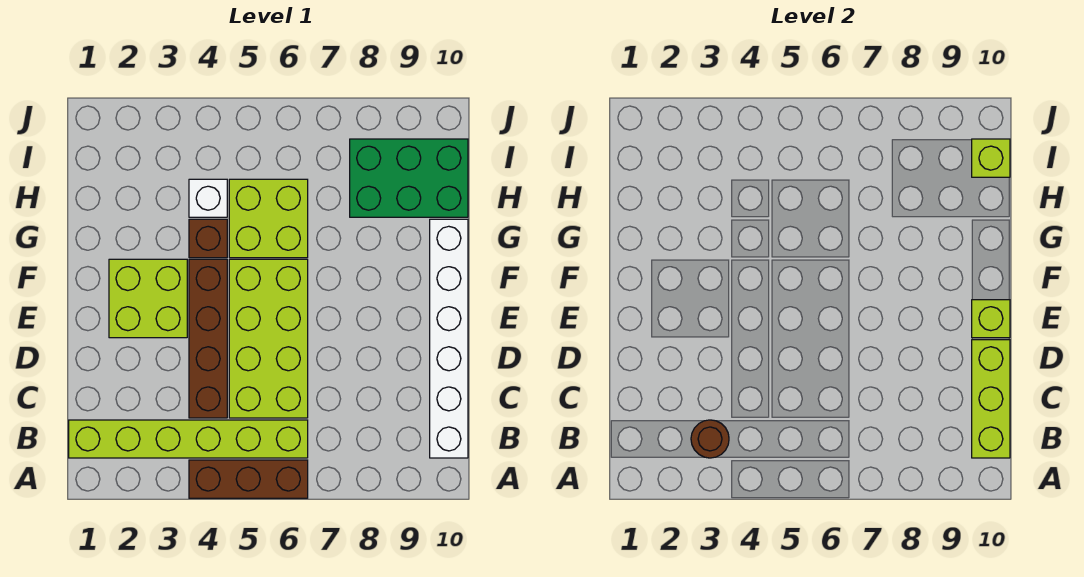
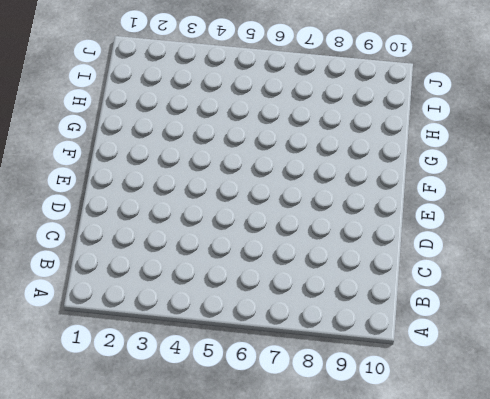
none -> brown brick A4:A6 level 1
none -> lime brick B1:B6 level 1
none -> white brick B10:G10 level 1

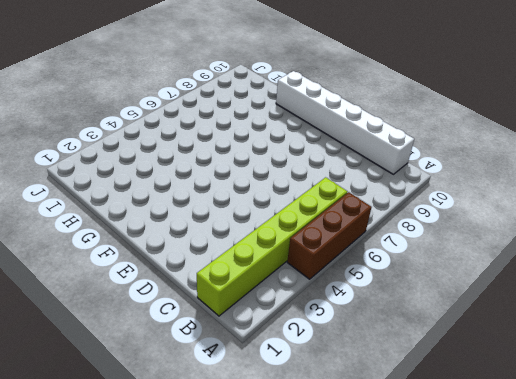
none -> brown brick C4:F4 level 1
none -> lime brick C5:F6 level 1
none -> lime brick E2:F3 level 1

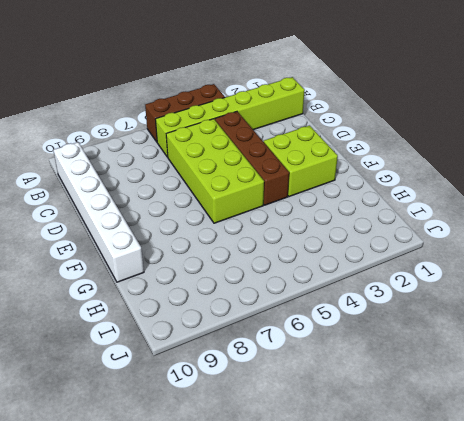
none -> brown brick G4 level 1
none -> lime brick G5:H6 level 1
none -> white brick H4 level 1

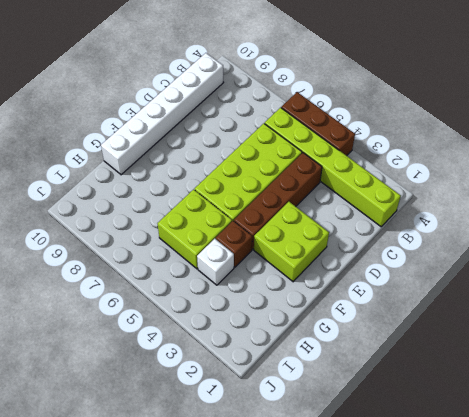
none -> green brick H8:I10 level 1
none -> brown round brick B3 level 2
none -> lime brick B10:D10 level 2

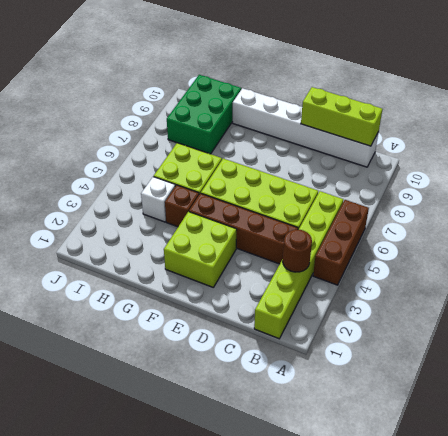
none -> lime brick E10 level 2
none -> lime brick I10 level 2

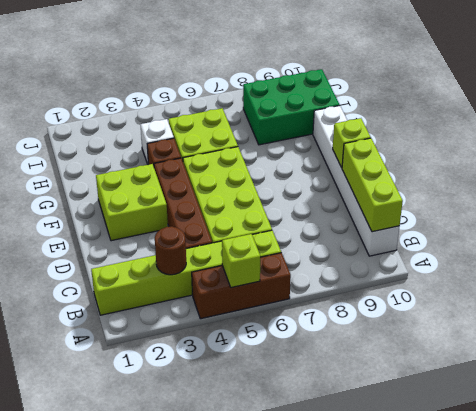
lime brick A5 level 2 -> lime brick I10 level 2

